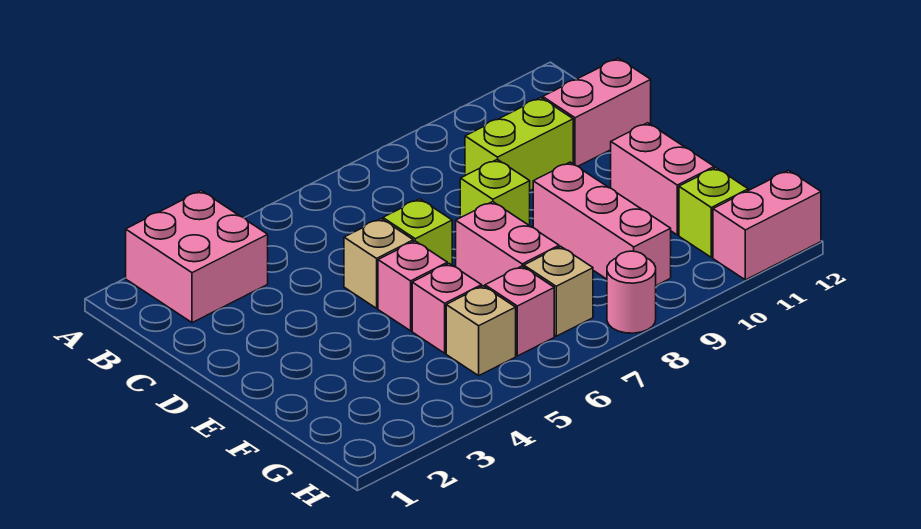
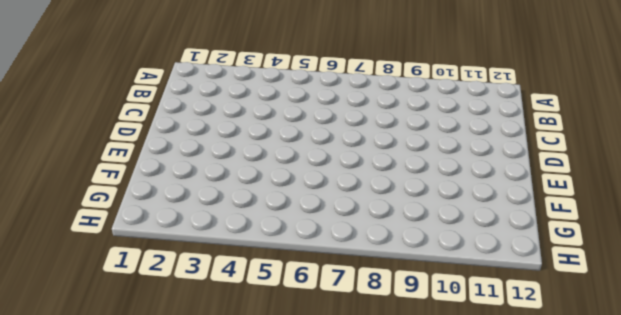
none -> pink brick A2:B3 level 1
none -> lime brick C9:C10 level 1
none -> pink brick C11:C12 level 1

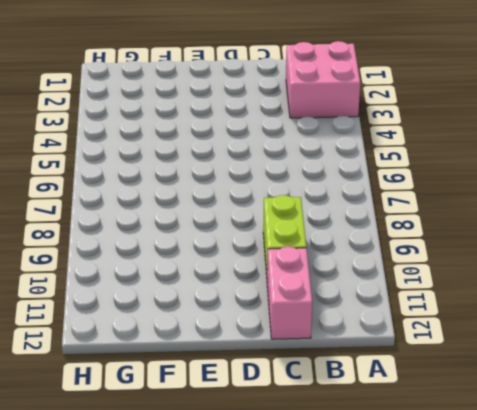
none -> tan brick D5 level 1
none -> lime brick D6 level 1
none -> lime brick D8 level 1

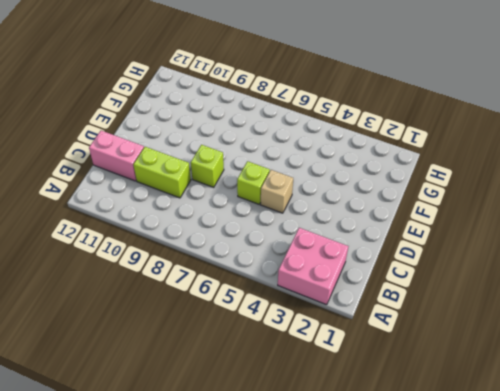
none -> pink brick E5 level 1
none -> pink brick E7:F7 level 1
none -> pink brick E9:G9 level 1

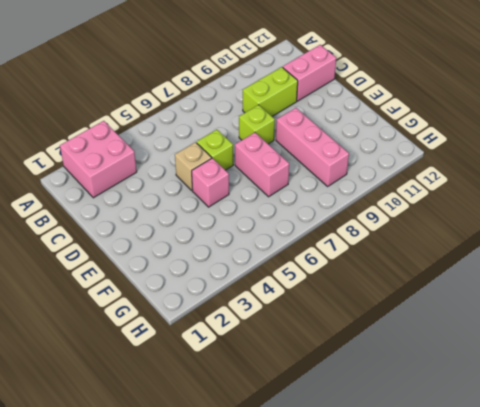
none -> pink brick E11:F11 level 1
none -> pink brick F5 level 1
none -> tan brick G5 level 1

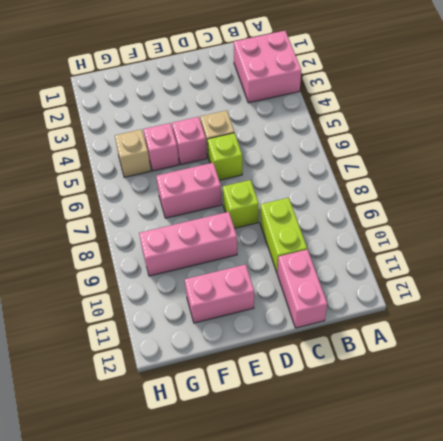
none -> pink brick G6 level 1
none -> tan brick G7 level 1
none -> lime brick G11 level 1

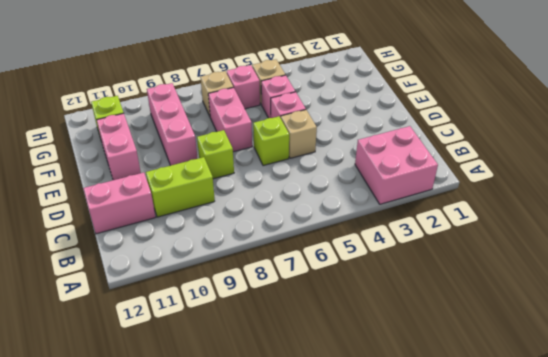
none -> pink round brick H8 level 1
none -> pink brick H11:H12 level 1

